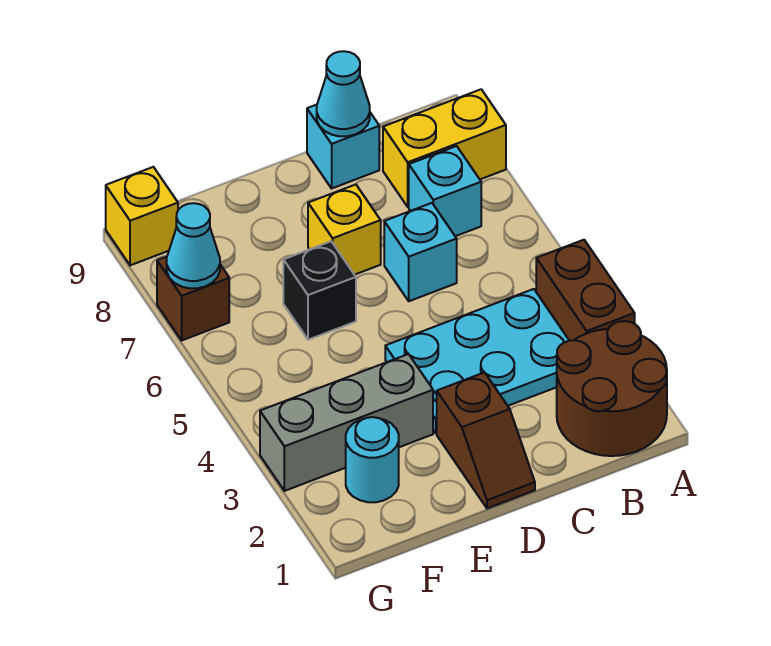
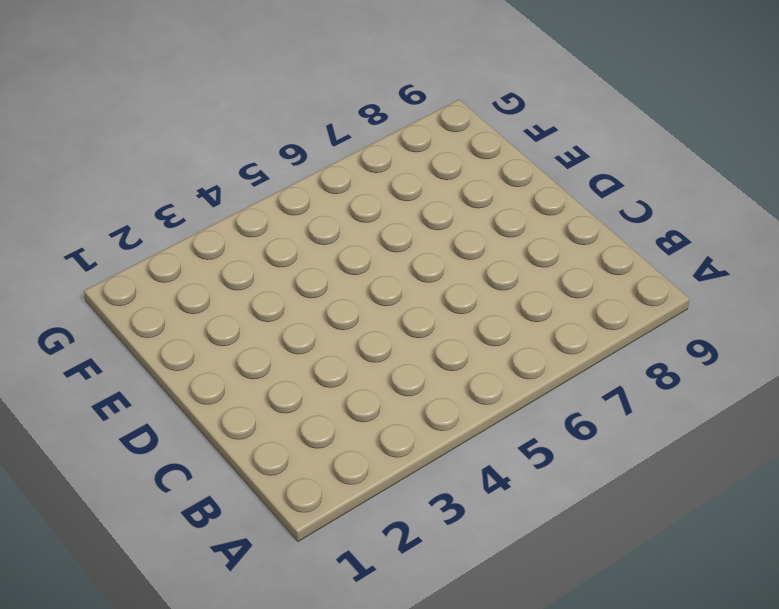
none -> brown round brick A1:B2 level 1
none -> brown brick A3:A4 level 1
none -> yellow brick A8:B8 level 1

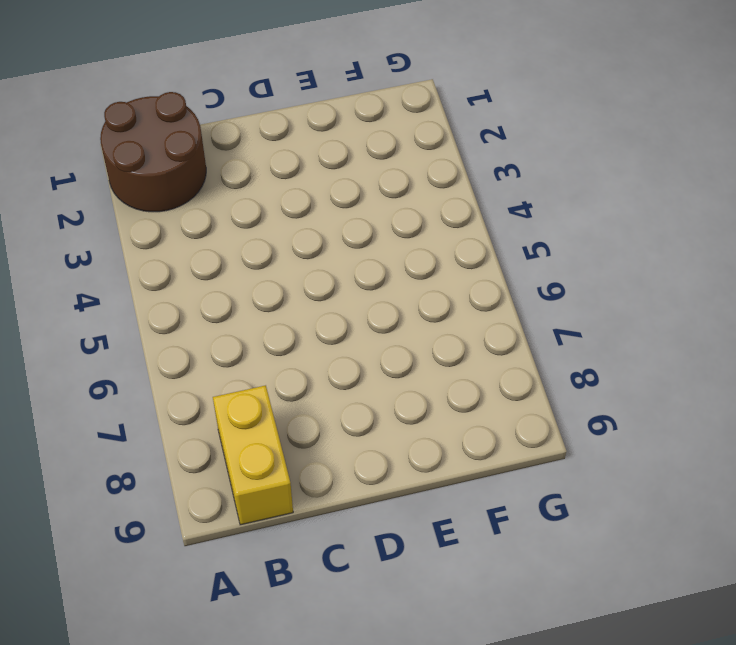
yellow brick B8:B9 level 1 -> yellow brick A8:B8 level 1
none -> brown brick A3:A4 level 1
none -> cyan plate B3:D4 level 1
none -> cyan brick B7 level 1

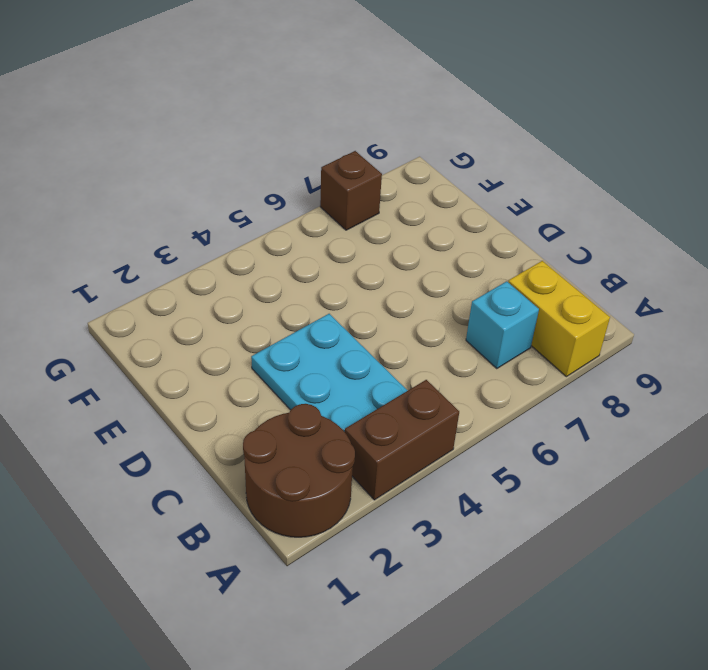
none -> cyan brick C6 level 1
none -> cyan brick C9 level 1
none -> brown slope D1:D2 level 1 top 2

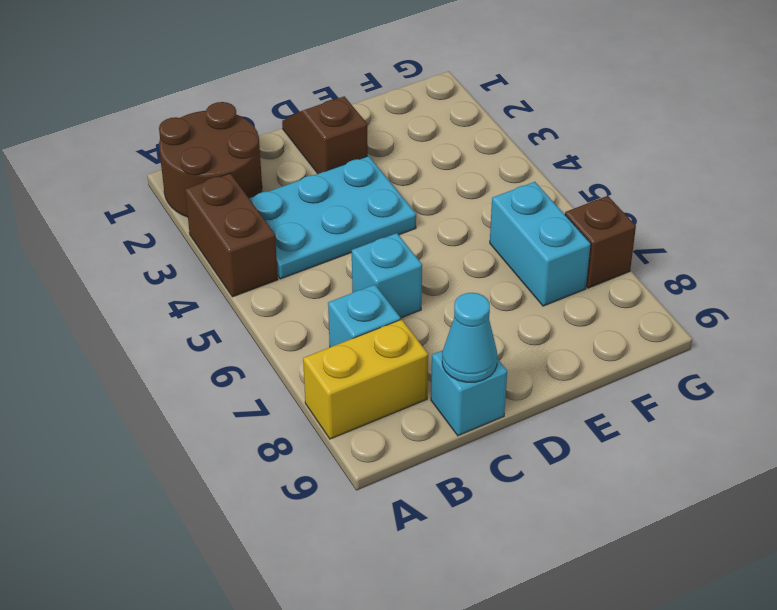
cyan brick F6:F7 level 1 -> none
none -> yellow brick D7 level 1
none -> grey brick E3:G3 level 1
none -> black brick E6 level 1

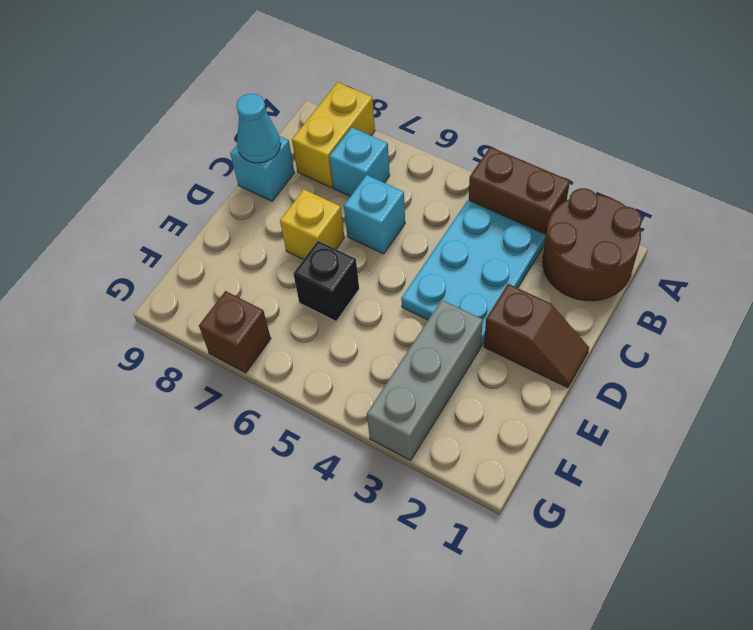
none -> cyan round brick F2 level 1
none -> yellow brick G9 level 1
none -> cyan cone G7 level 2

